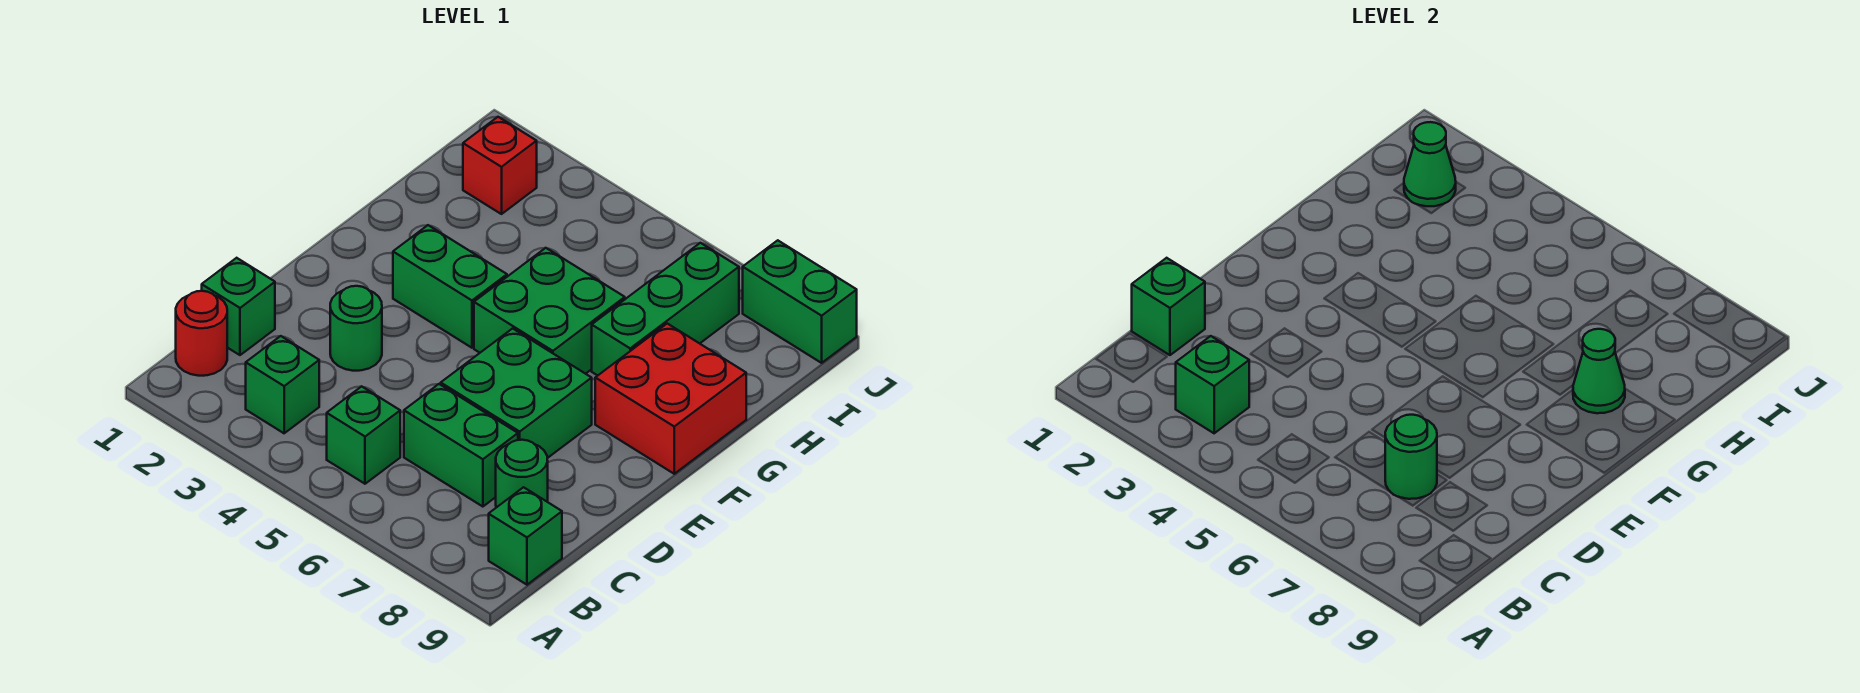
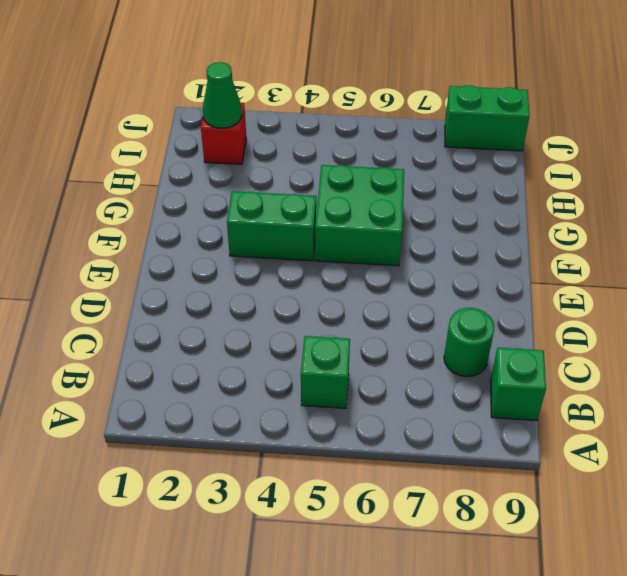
none -> red round brick B1 level 1
none -> green brick B3 level 1
none -> green brick C1 level 1

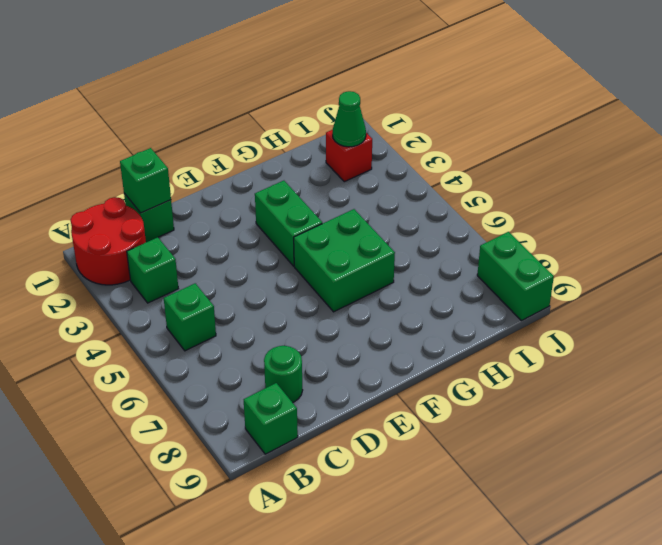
red round brick A1:B2 level 1 -> red round brick B1 level 1
none -> green brick C6:C7 level 1
none -> green round brick D3 level 1
none -> green brick D6:E7 level 1

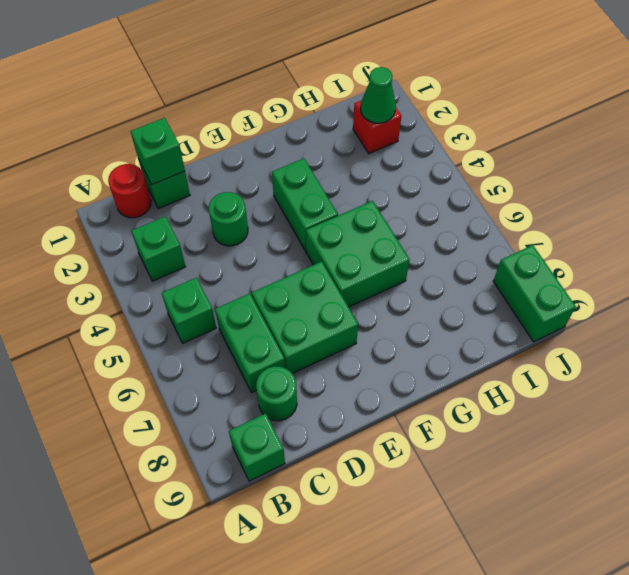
none -> red brick F8:G9 level 1
none -> green brick G7:I7 level 1
none -> green brick B3 level 2

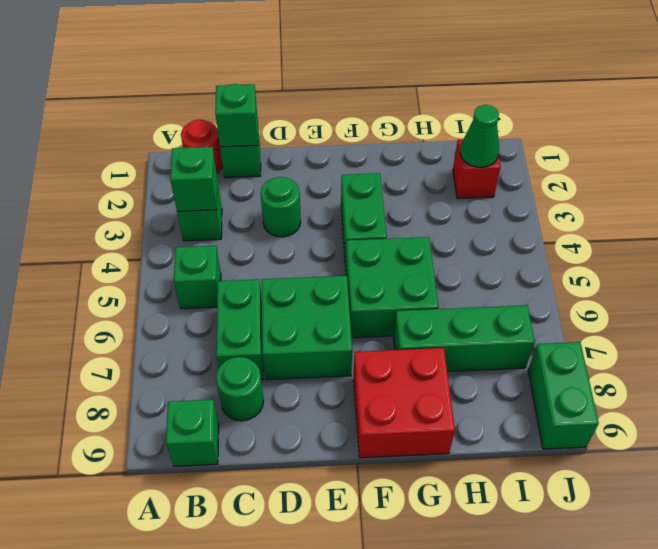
none -> green round brick C7 level 2
none -> green cone G8 level 2

